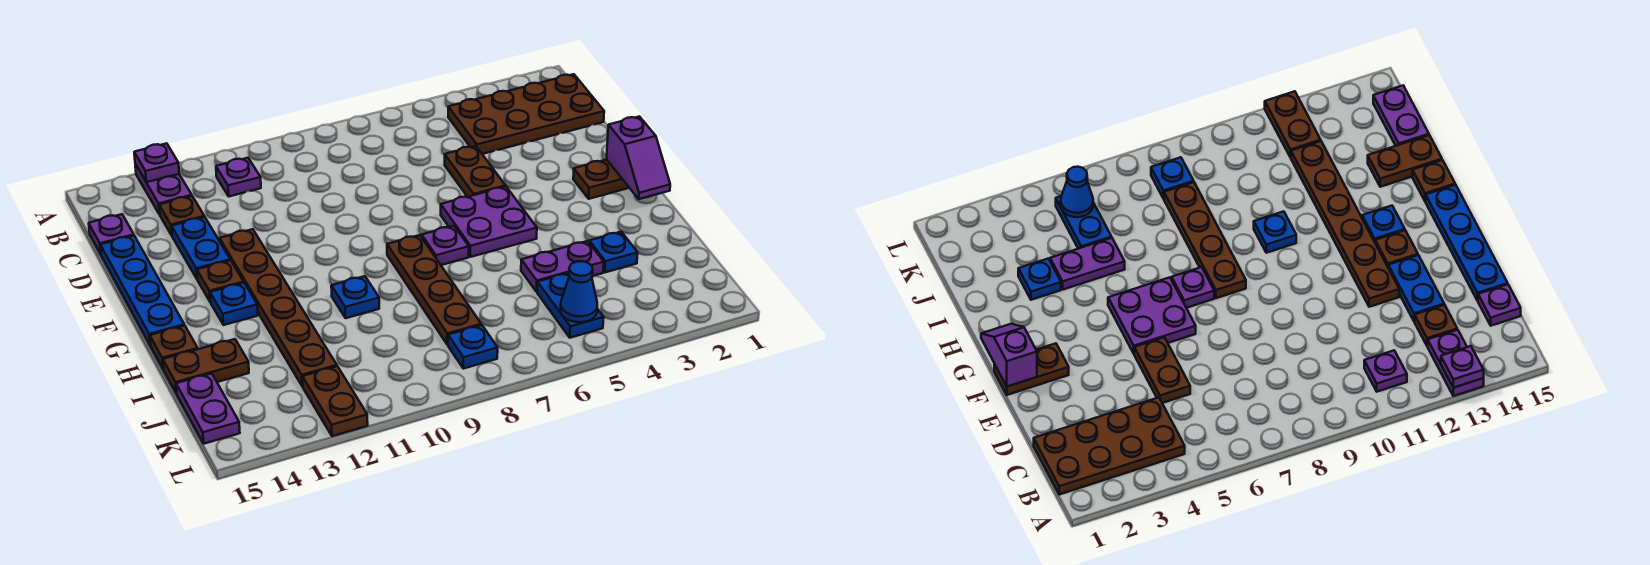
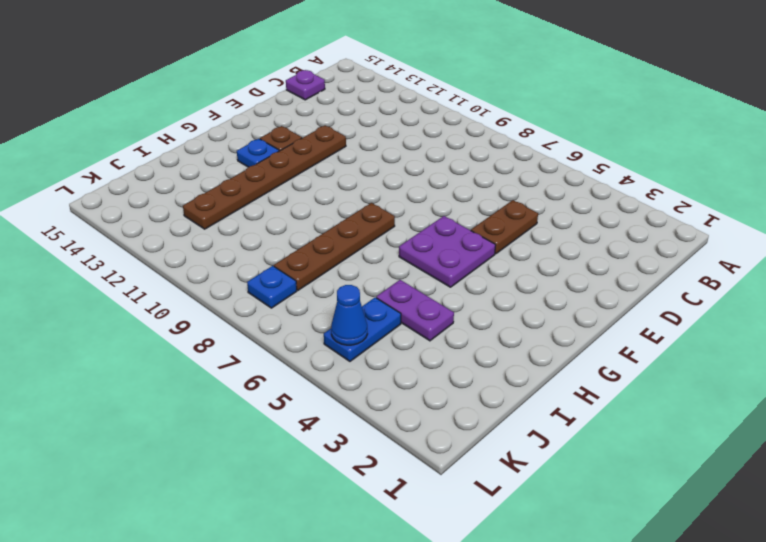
none -> purple plate A13:B13 level 1
none -> brown plate B1:C4 level 1
none -> purple plate B11 level 1

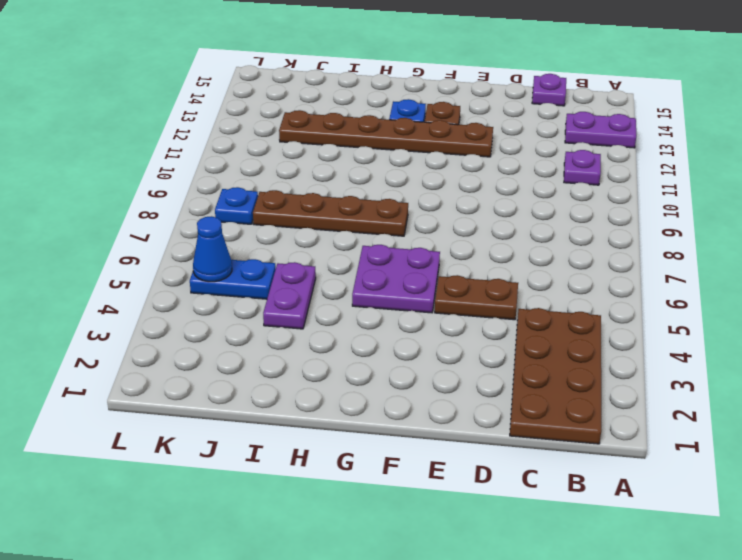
none -> brown plate C13 level 1
none -> blue plate D13:E13 level 1
none -> blue plate D15:G15 level 1

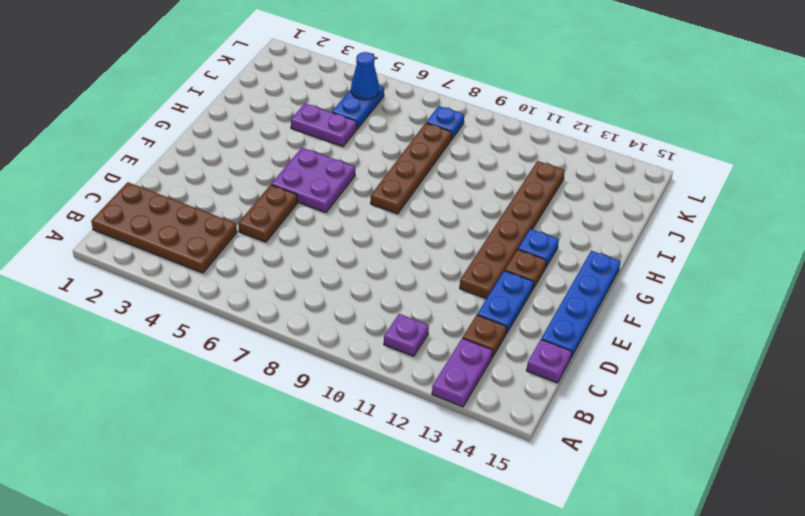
none -> brown plate F1:F2 level 1
none -> purple plate G7 level 1
none -> blue plate H10 level 1

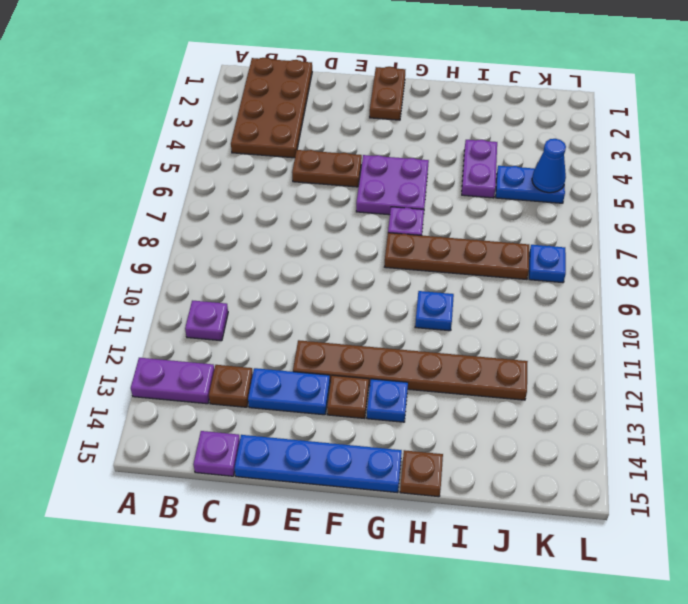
none -> blue plate I3 level 1
none -> brown plate I14:I15 level 1
none -> purple plate J15:K15 level 1

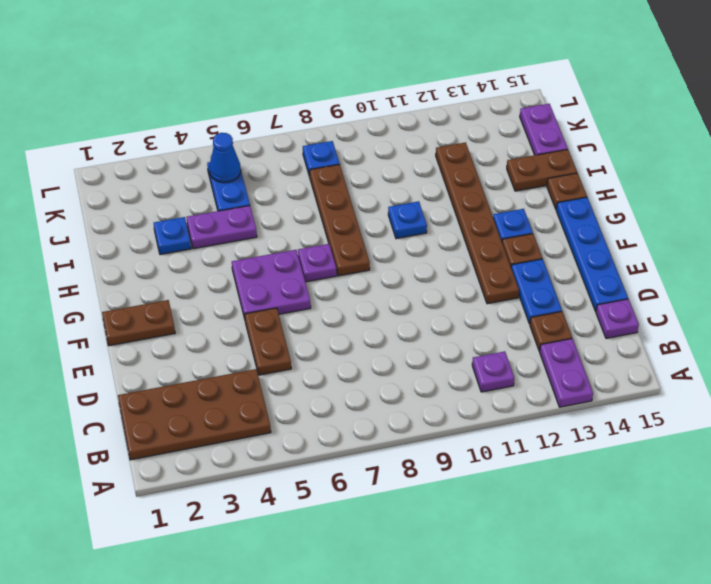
none -> brown plate K12:L12 level 1
none -> purple plate A13 level 2
none -> purple slope F1:G1 level 2 top F

